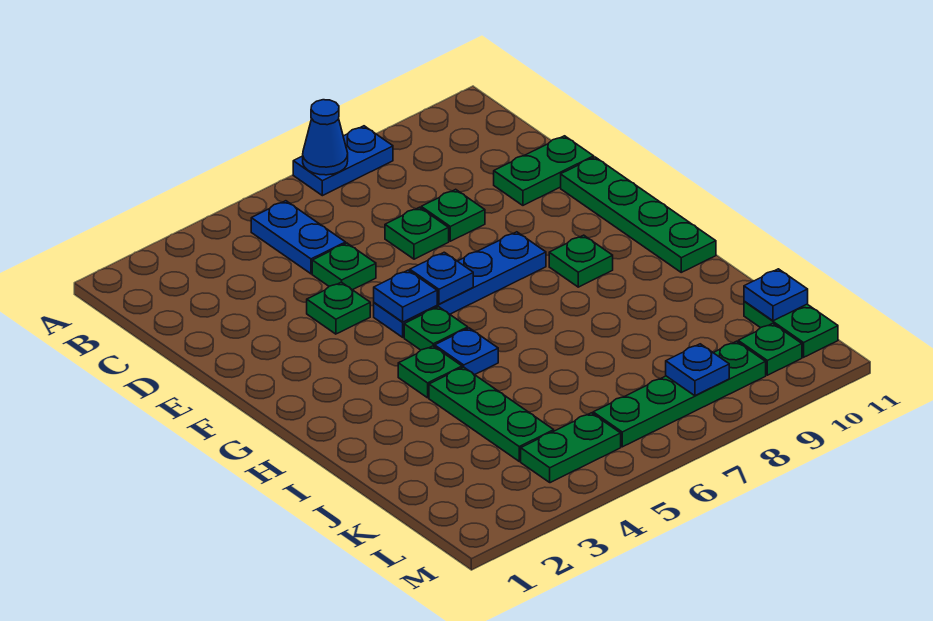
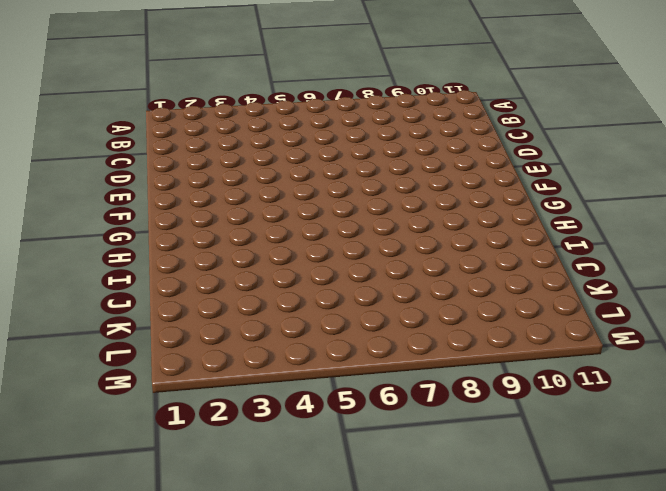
none -> blue plate A7:A8 level 1
none -> blue plate B5:C5 level 1
none -> green plate D5 level 1

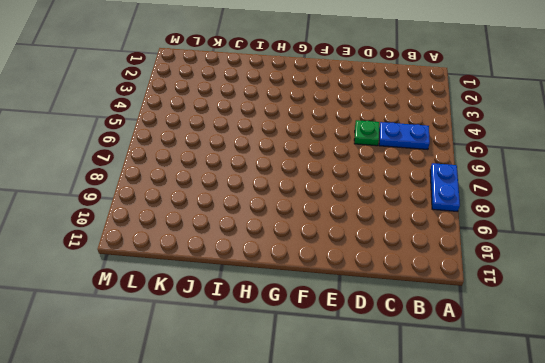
none -> green plate D7 level 1
none -> green plate D8 level 1
none -> green plate D10:D11 level 1

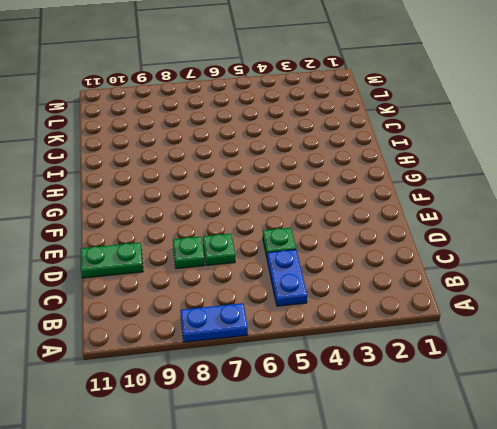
none -> green plate E4 level 1
none -> green plate E11:H11 level 1
none -> blue plate F5:F8 level 1

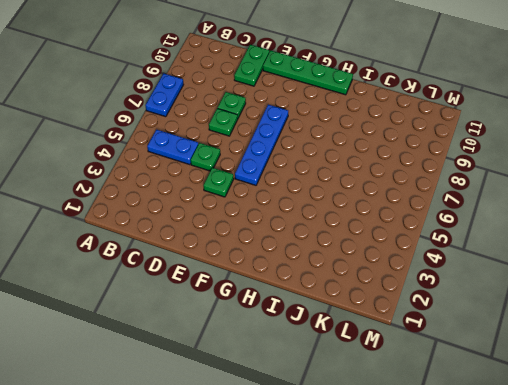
none -> green plate G5 level 1
none -> green plate G9 level 1
none -> green plate H4 level 1

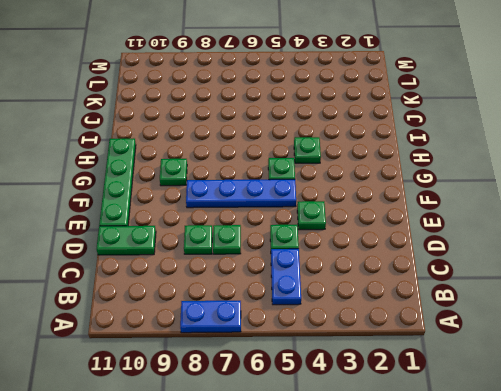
none -> blue plate H5 level 1
none -> green plate I4:K4 level 1
none -> green plate K11:L11 level 1

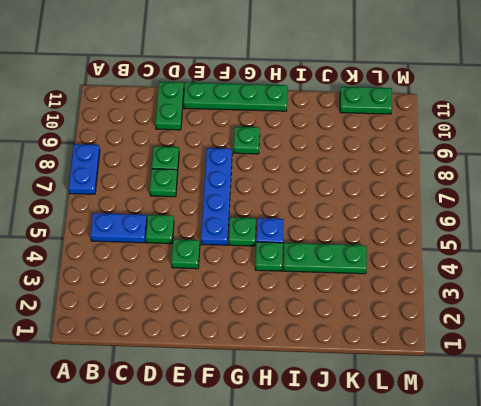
none -> green plate L4:L5 level 1
none -> green plate L6:L9 level 1
none -> green plate L10 level 1

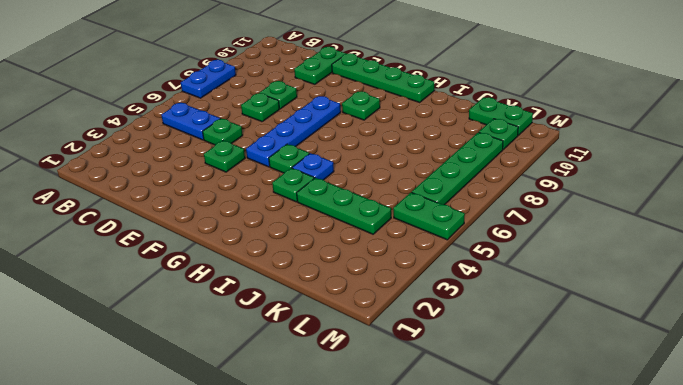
green plate L5:M5 level 1 -> green plate L4:L5 level 1
none -> blue cone A7 level 2
none -> blue plate F5 level 2
none -> blue plate F6 level 2

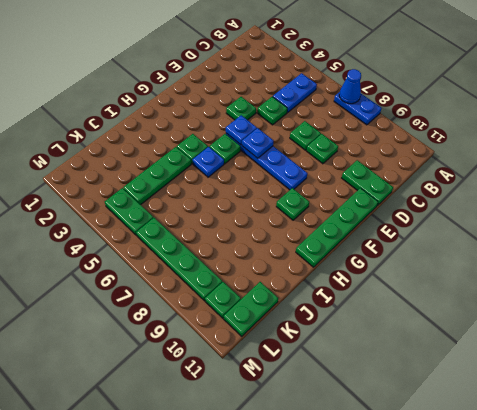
none -> blue plate K11 level 2
none -> blue plate L8 level 2

